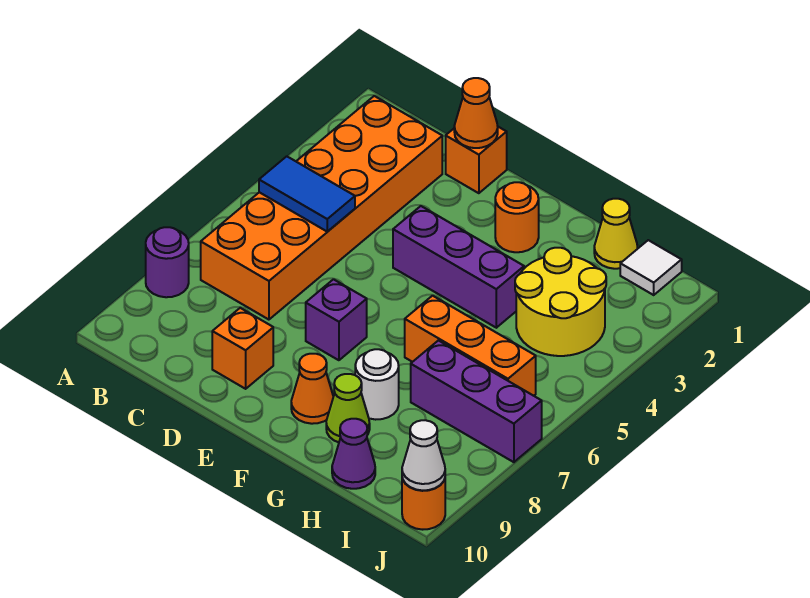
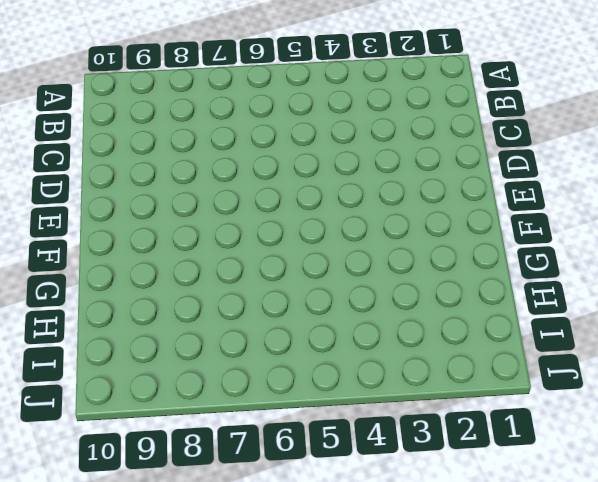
none -> purple round brick A8 level 1
none -> orange brick B2:C7 level 1
none -> orange brick D1 level 1

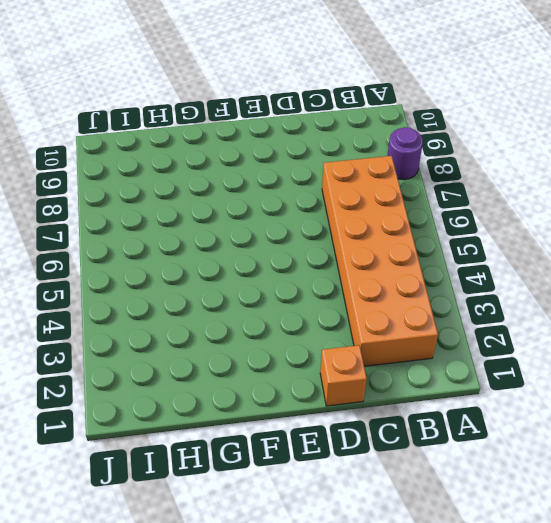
none -> orange brick D9 level 1
none -> purple brick E4:G4 level 1
none -> purple brick E7 level 1

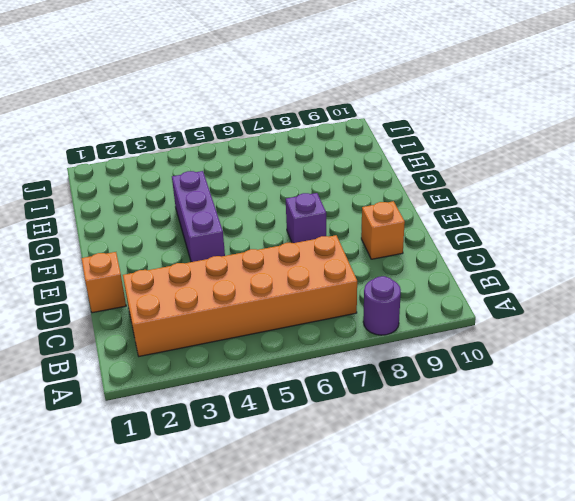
none -> orange round brick F2 level 1
none -> orange cone F9 level 1
none -> orange brick G6:I6 level 1

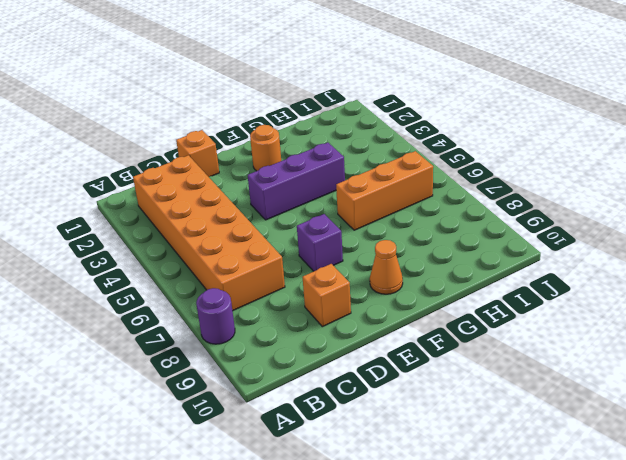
none -> white round brick G8 level 1
none -> lime cone G9 level 1
none -> yellow cone H1 level 1

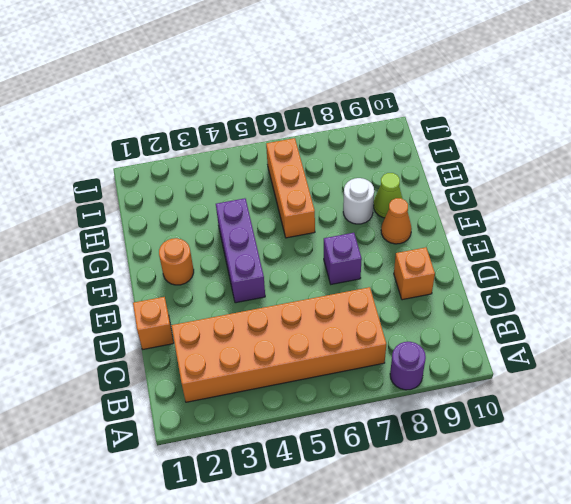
none -> yellow cone H1 level 1
none -> yellow round brick H3:I4 level 1
none -> purple brick H7:J7 level 1

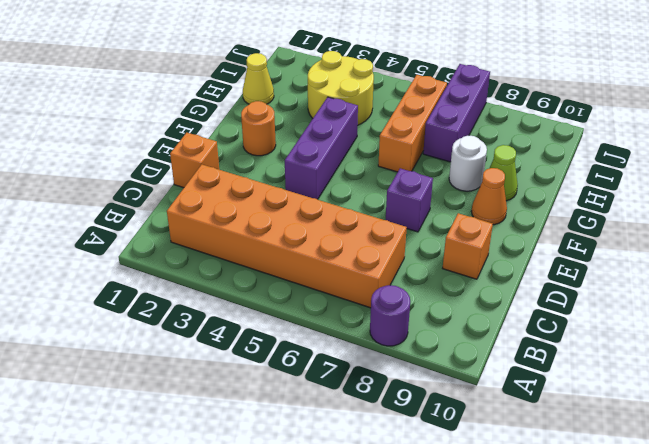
none -> purple cone H10 level 1
none -> white tile I1 level 1
none -> orange round brick J10 level 1

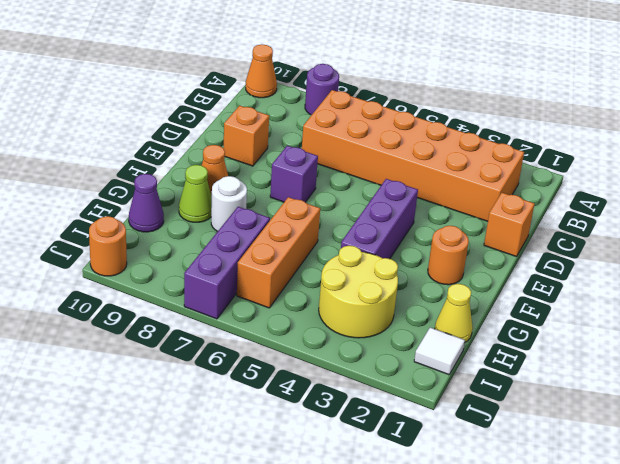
orange cone A10 level 1 -> orange cone D1 level 2
none -> blue tile B5:C5 level 2
none -> white cone J10 level 2

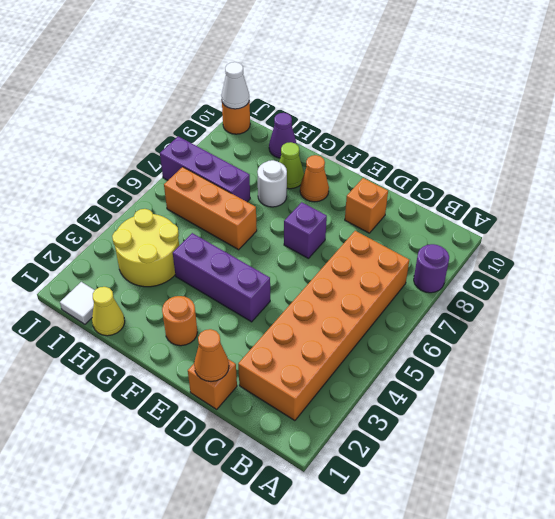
none -> blue tile B5:C5 level 2

